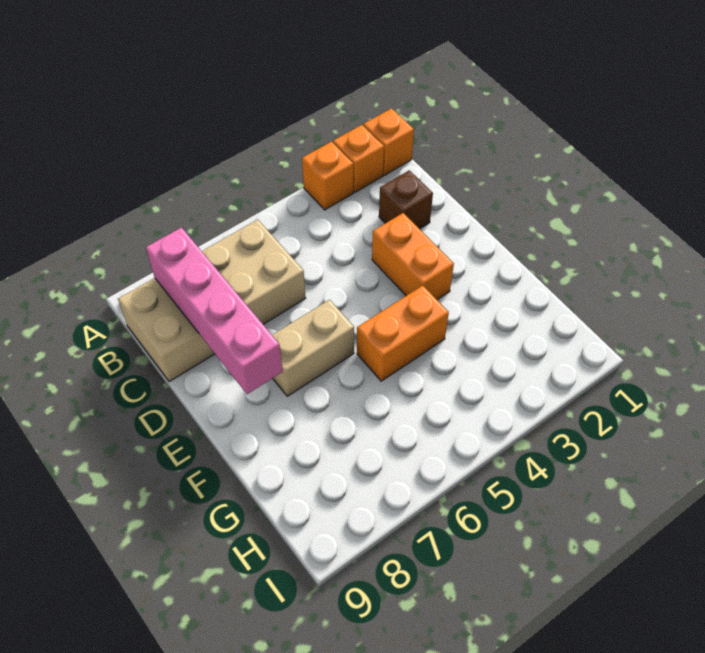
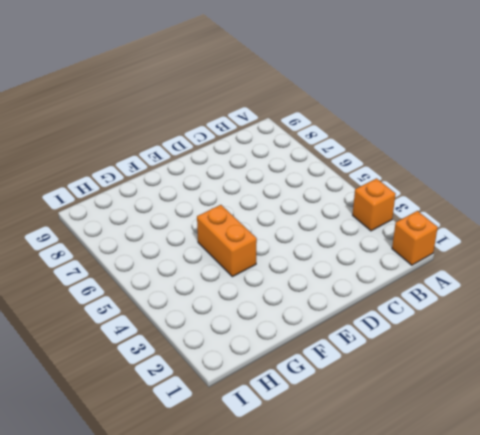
none -> orange brick A2 level 1
none -> tan brick B6:C9 level 1

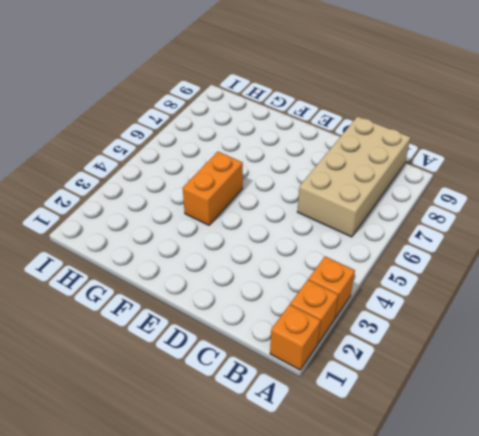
none -> brown brick C2 level 1
none -> orange brick D3:E3 level 1

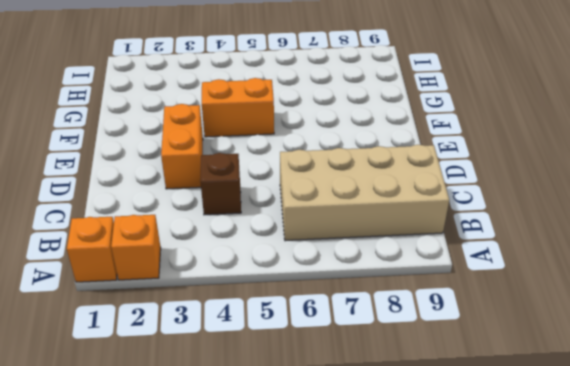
brown brick C4 level 1 -> brown brick C2 level 1
none -> orange brick A3 level 1
none -> tan brick E6:E7 level 1

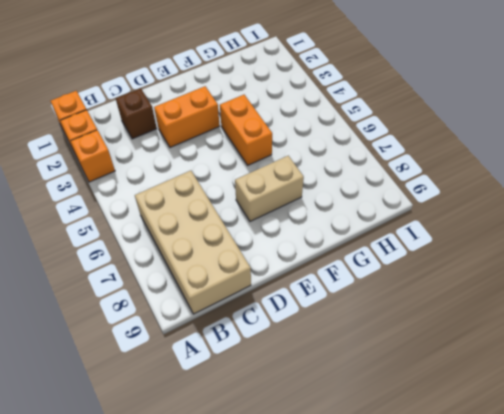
tan brick E7:F7 level 1 -> tan brick E6:E7 level 1
none -> pink brick B8:E8 level 2

